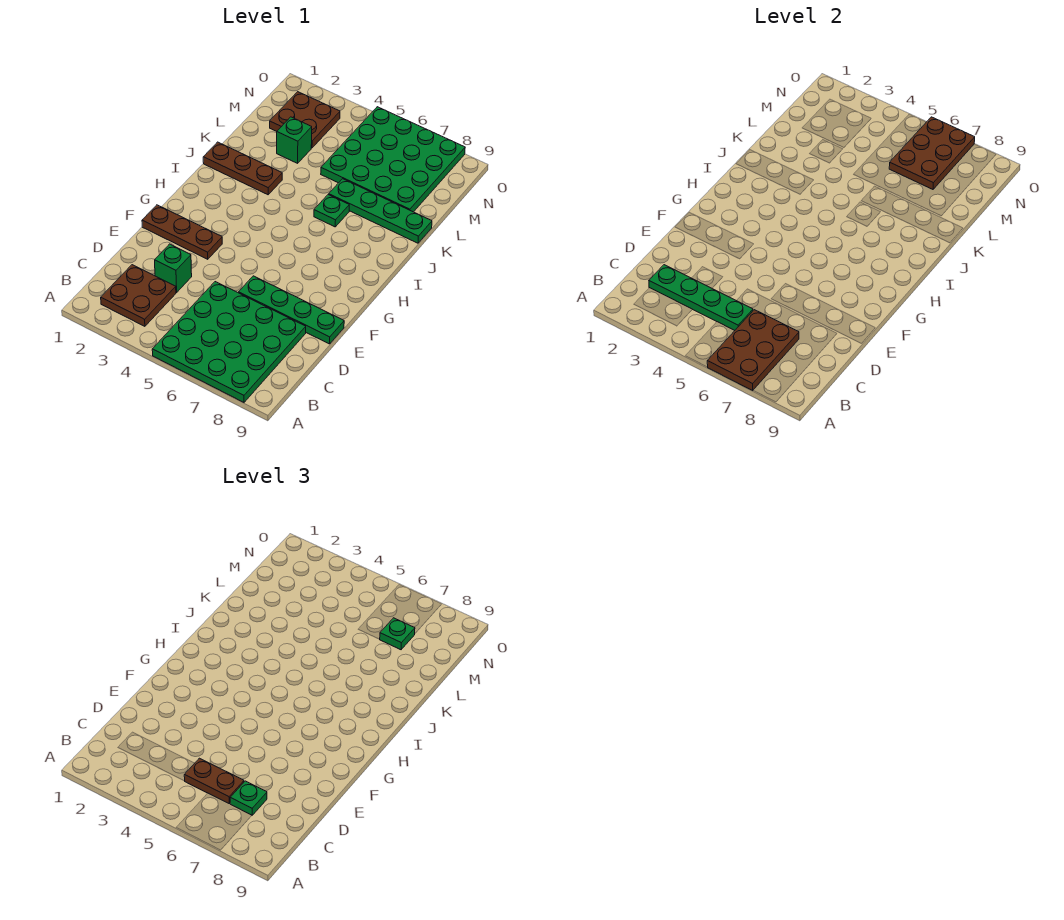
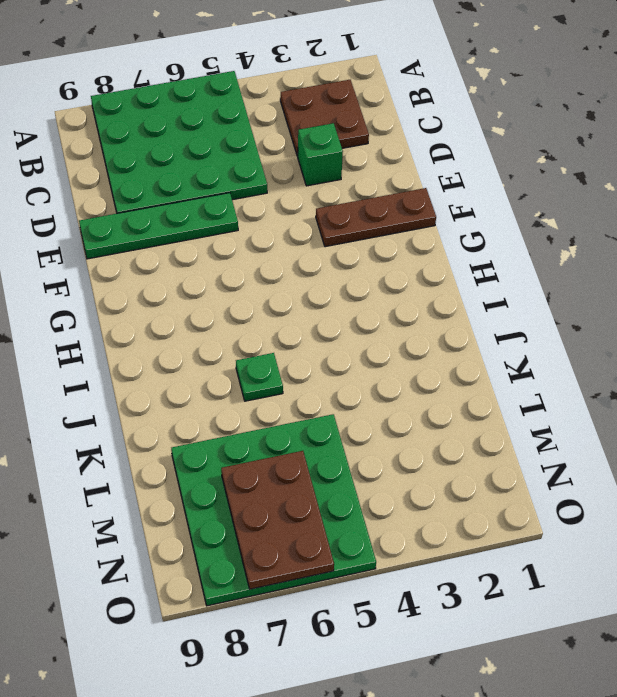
none -> brown plate J1:J3 level 1
none -> green plate K6:K9 level 1
none -> green brick L3 level 1

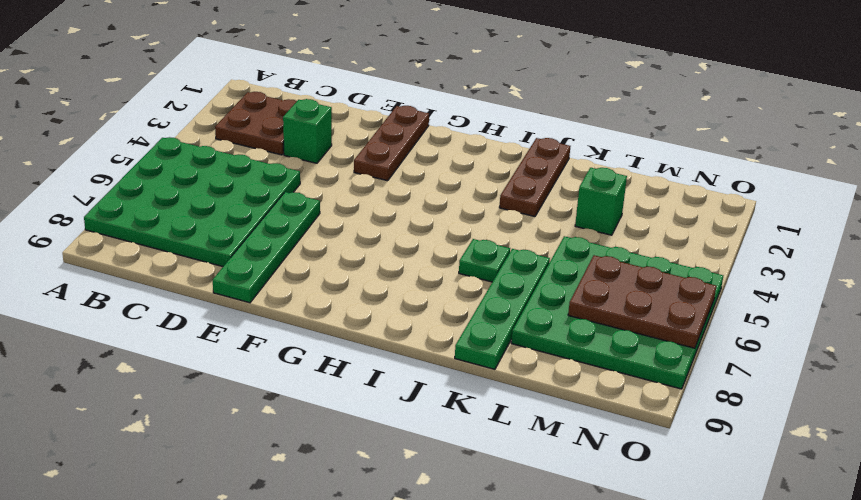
none -> brown plate M2:N3 level 1
none -> brown plate A6:C7 level 2
none -> green plate C2:C5 level 2

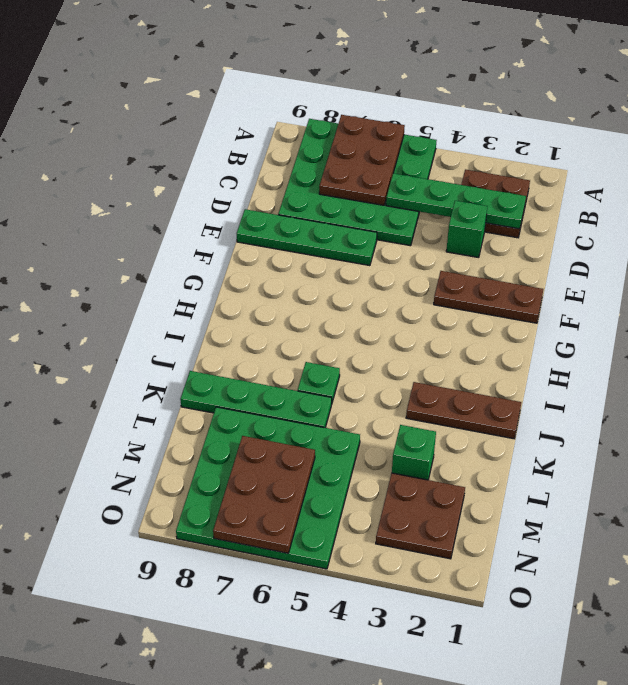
none -> brown plate C5:C6 level 3
none -> green plate C7 level 3
none -> green plate M7 level 3

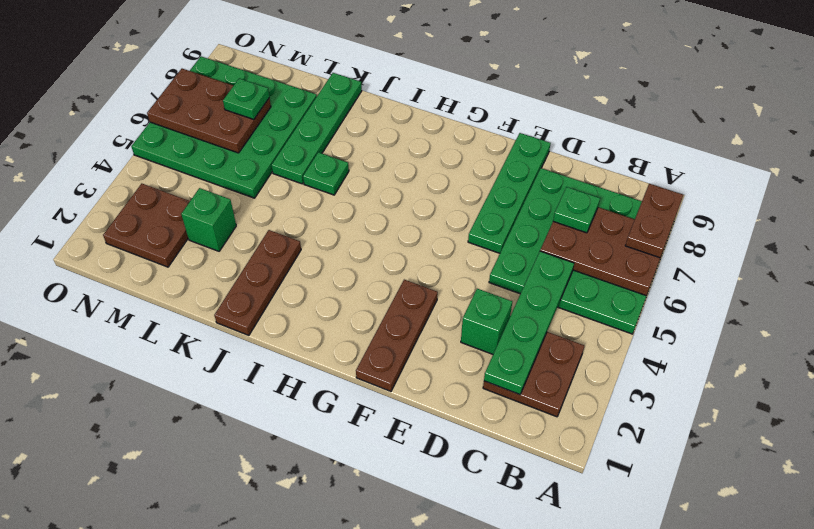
brown plate A7:A8 level 3 -> brown plate C5:C6 level 3

